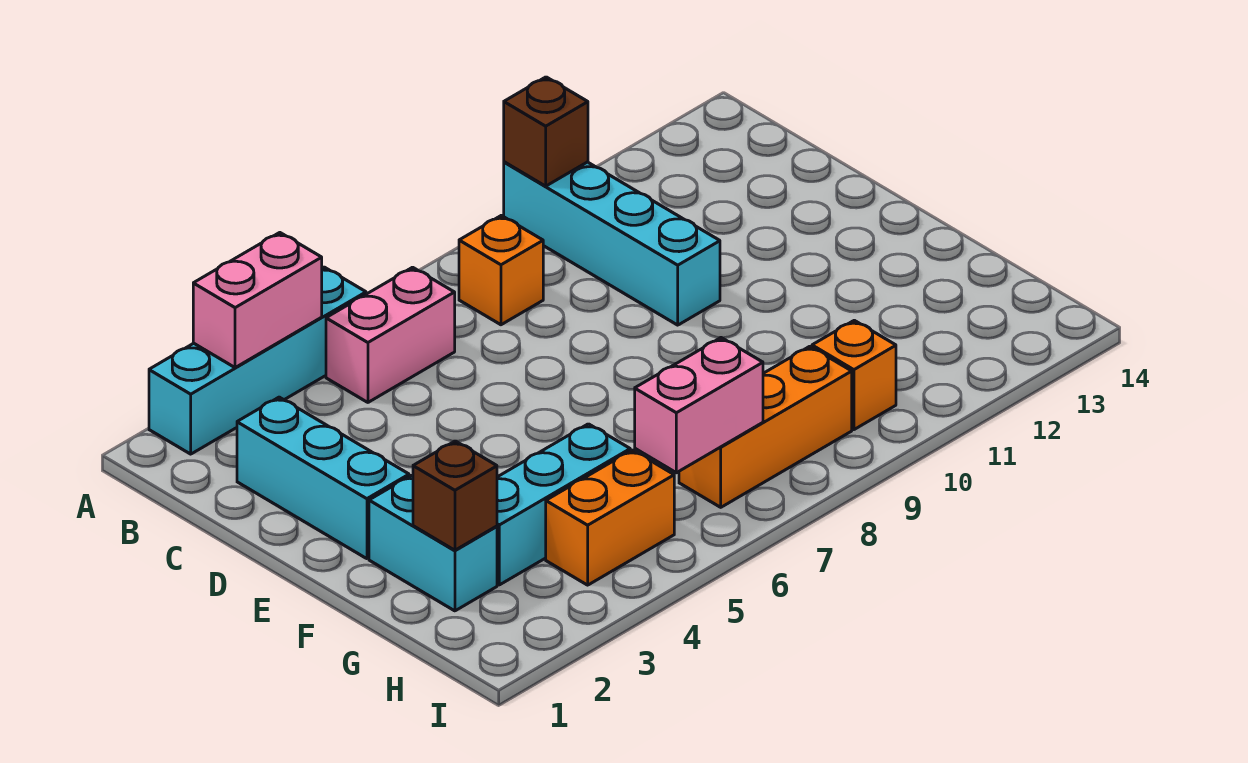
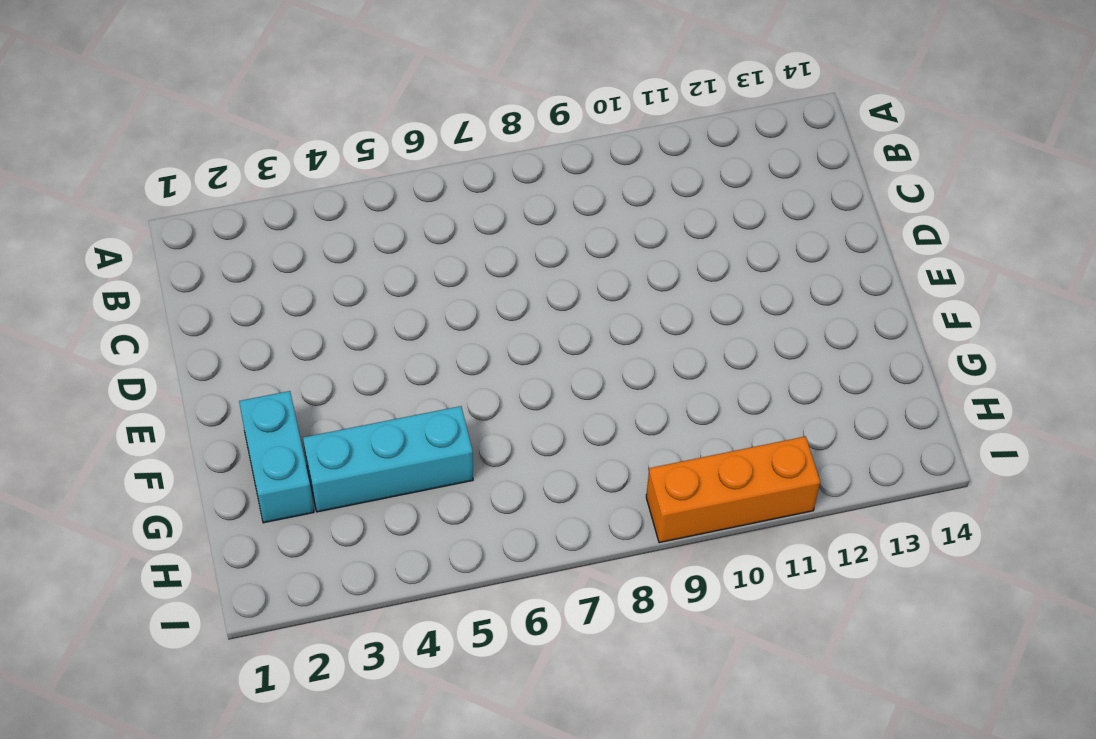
orange brick I9:I11 level 1 -> orange brick H7:H9 level 1
none -> cyan brick A2:A5 level 1
none -> cyan brick A10:D10 level 1
none -> pink brick B5:B6 level 1

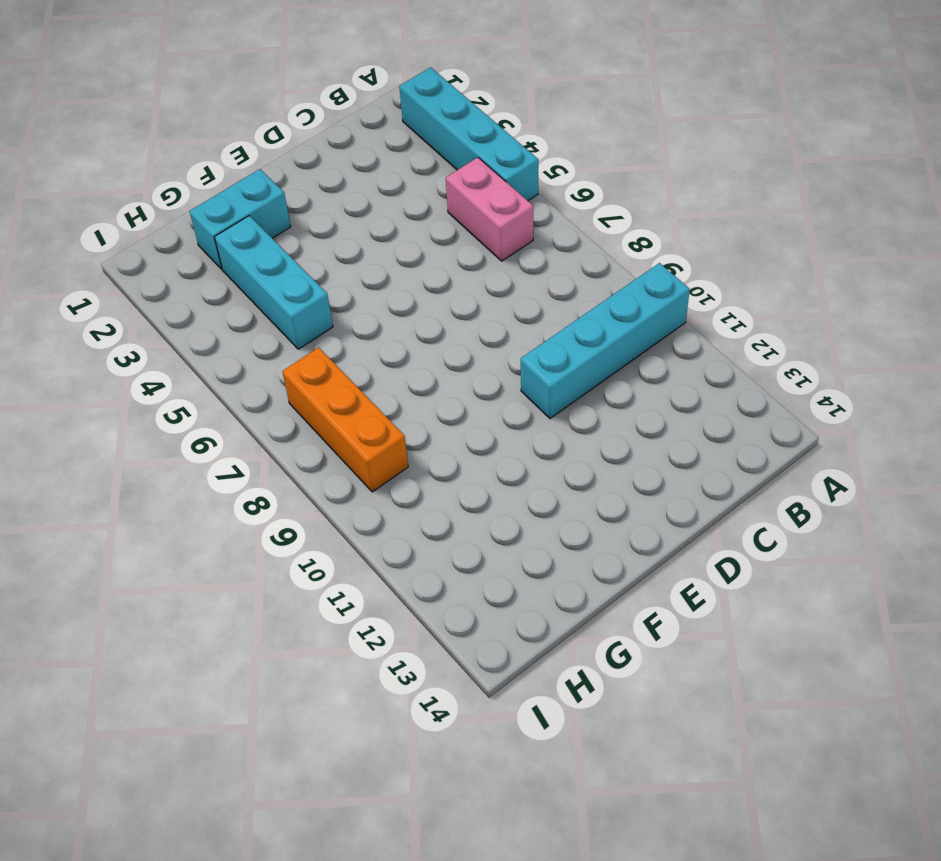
none -> orange brick B8 level 1
none -> cyan brick C2:E2 level 1
none -> orange brick H4:H5 level 1

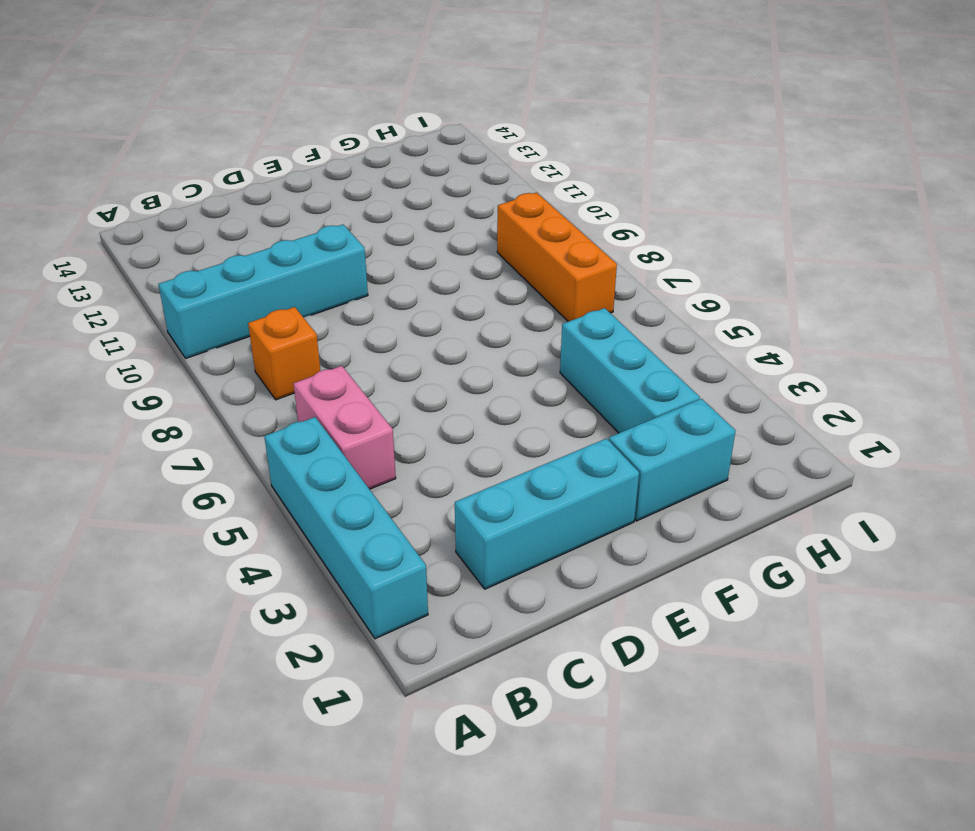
none -> orange brick H4:H5 level 1
none -> orange brick H10 level 1
none -> pink brick A3:A4 level 2

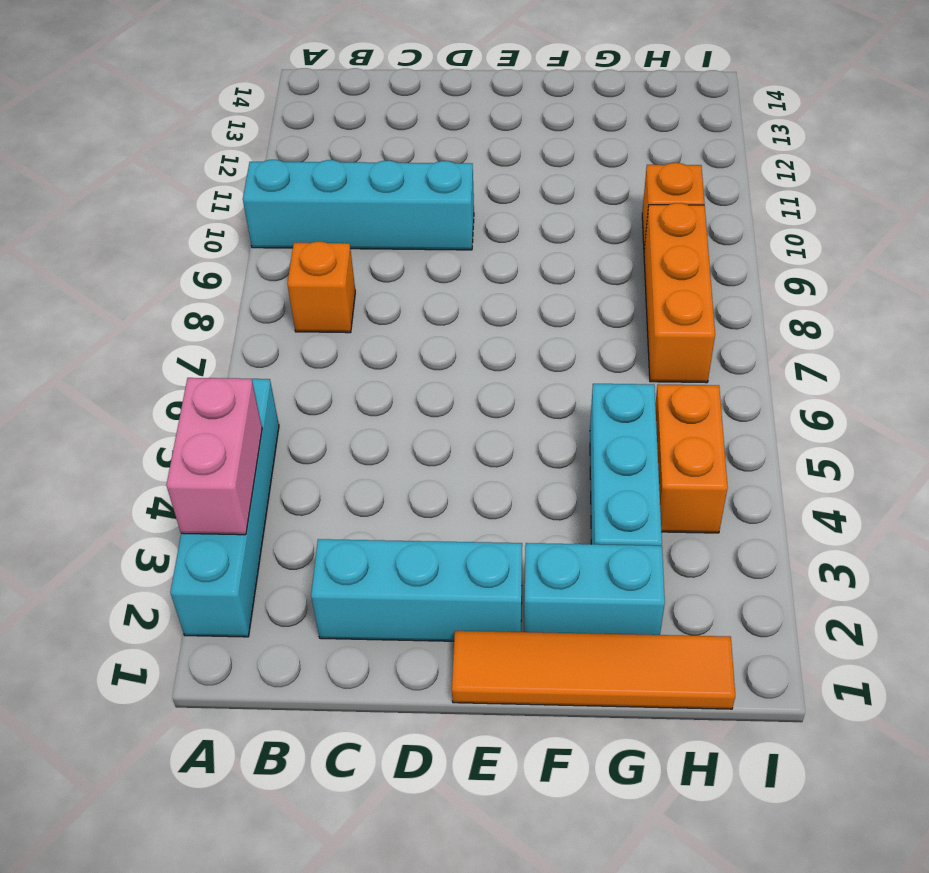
orange tile E1:H1 level 1 -> none
none -> pink brick B5:B6 level 1
none -> brown brick A10 level 2
none -> brown brick G2 level 2

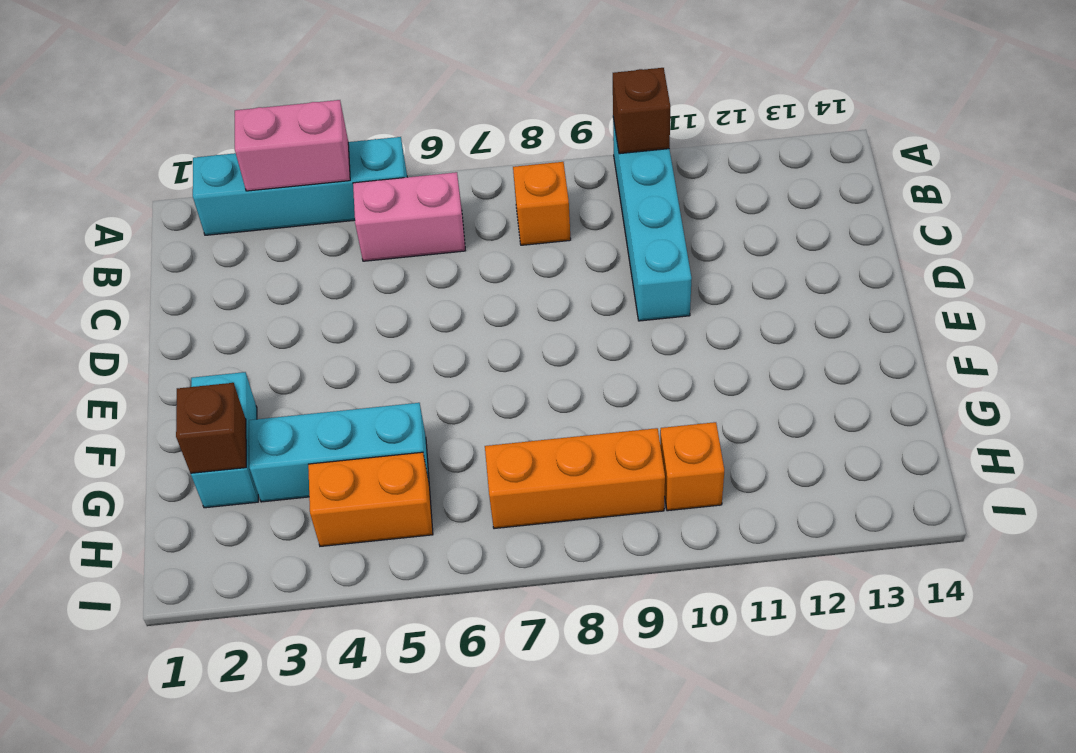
none -> cyan brick C2:E2 level 1
none -> pink brick H6:H7 level 2

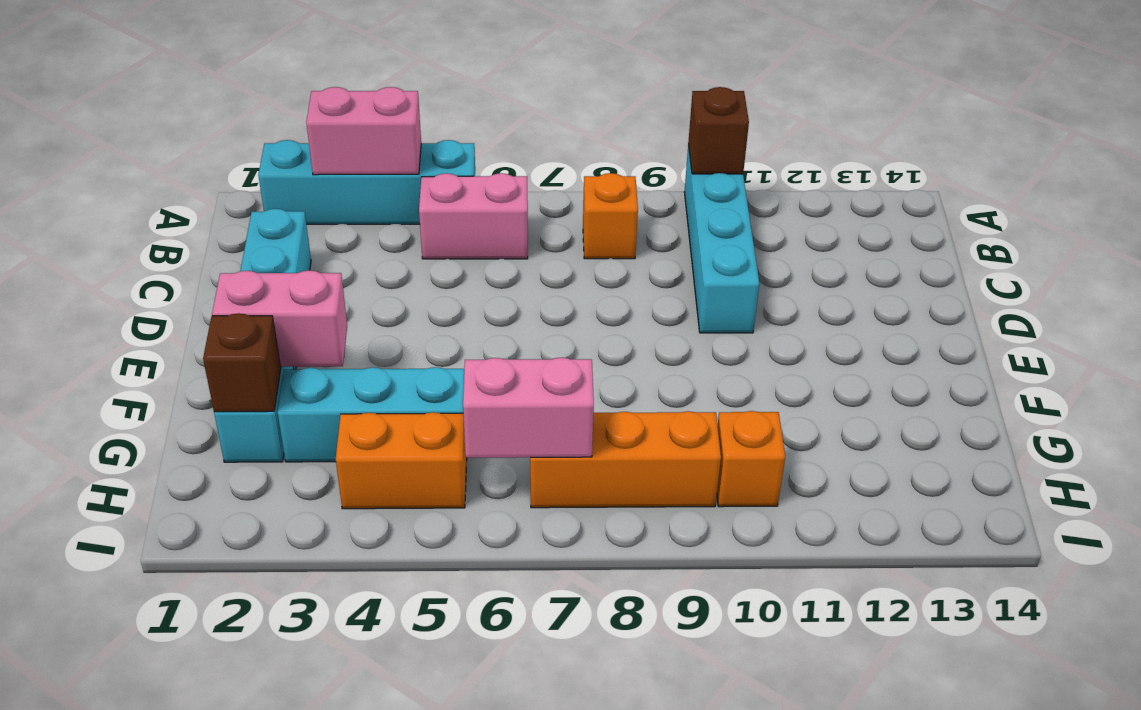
pink brick F2:F3 level 2 -> none

